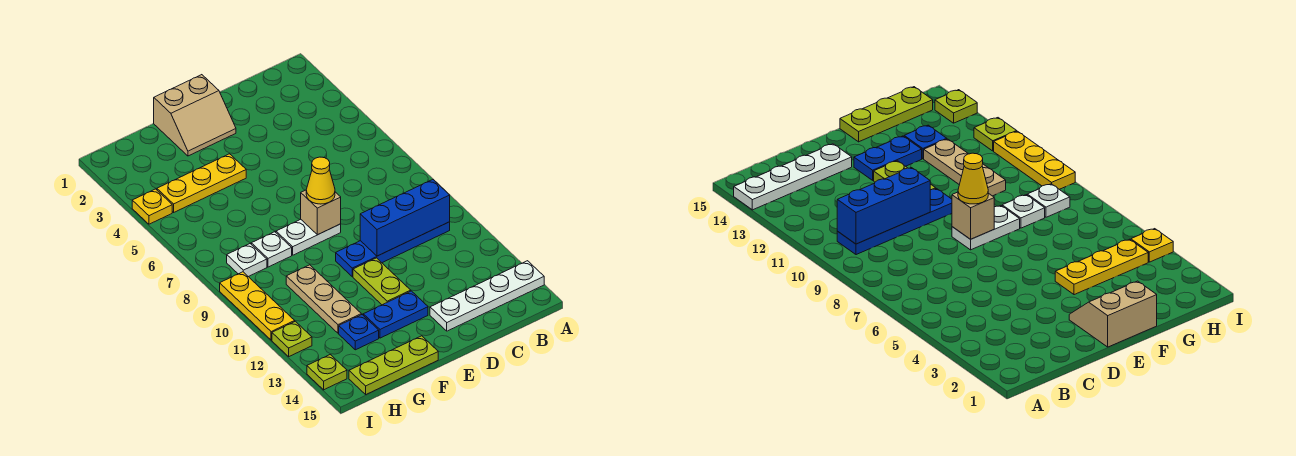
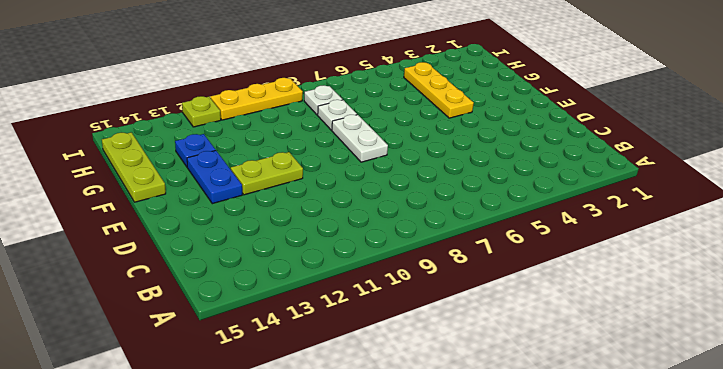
none -> white plate A14:D14 level 1
none -> blue plate B10:E10 level 1
none -> tan slope E1:F2 level 1 top 1

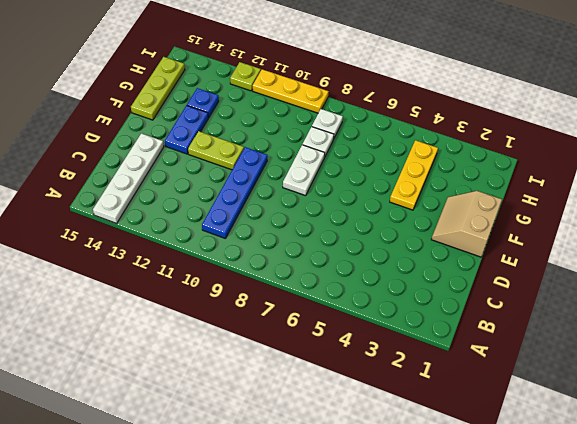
none -> tan plate G10:G12 level 1
none -> yellow plate I4 level 1
none -> lime plate I14 level 1

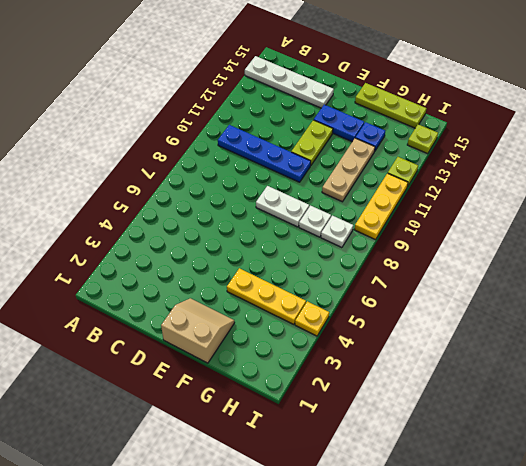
none -> blue brick B10:D10 level 2
none -> tan brick E8 level 2
none -> yellow cone E8 level 3

